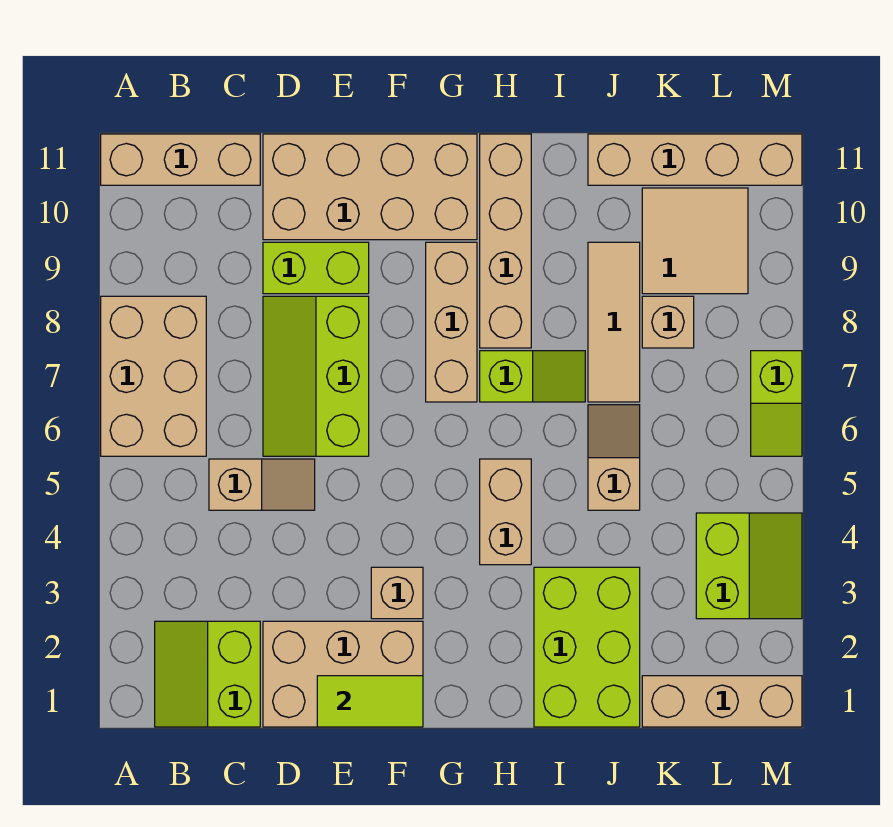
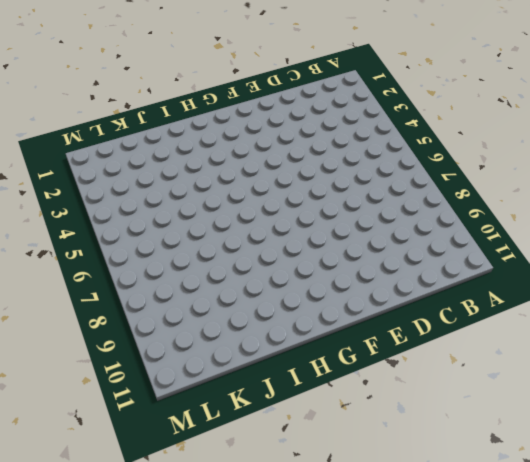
none -> tan brick A6:B8 level 1
none -> tan brick A11:C11 level 1
none -> lime slope B1:C2 level 1 top C

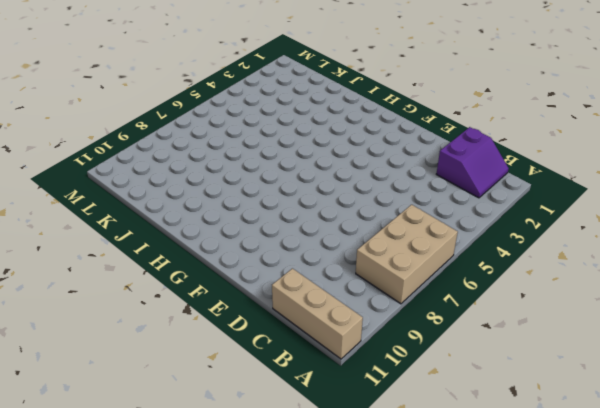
purple slope B1:C2 level 1 top C -> lime slope B1:C2 level 1 top C
none -> tan slope C5:D5 level 1 top C
none -> tan brick D1:F2 level 1
none -> lime slope D6:E8 level 1 top E

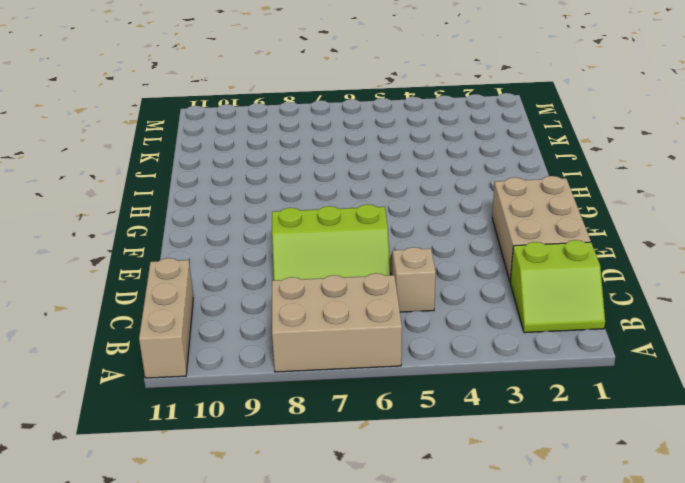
none -> lime brick D9:E9 level 1
none -> tan brick D10:G11 level 1
none -> tan brick F3 level 1

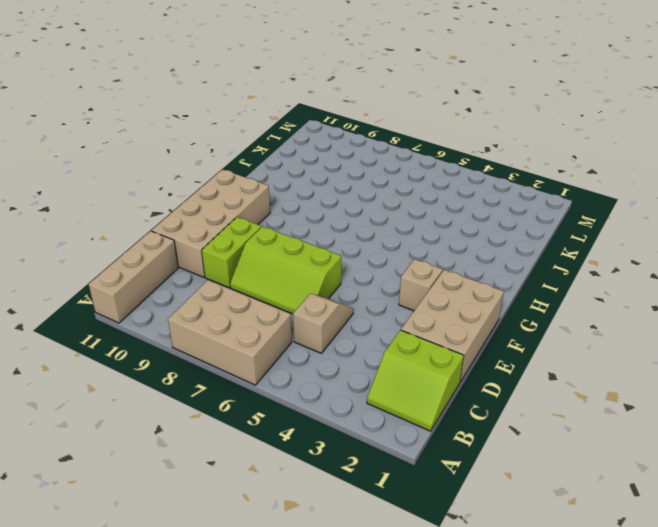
none -> tan brick G7:G9 level 1
none -> tan brick H4:H5 level 1
none -> lime slope H7:I7 level 1 top H

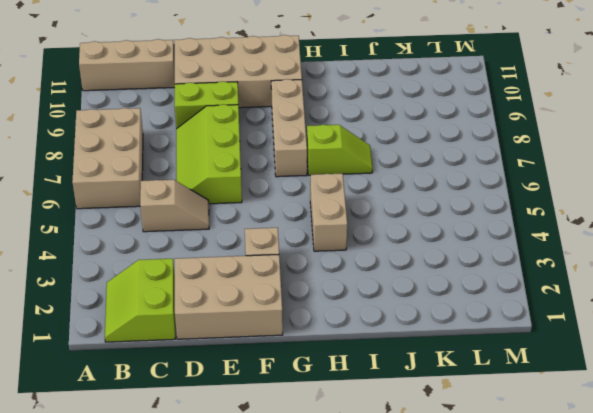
none -> tan brick H8:H11 level 1
none -> lime brick I1:J3 level 1
none -> tan slope J5:J6 level 1 top 5

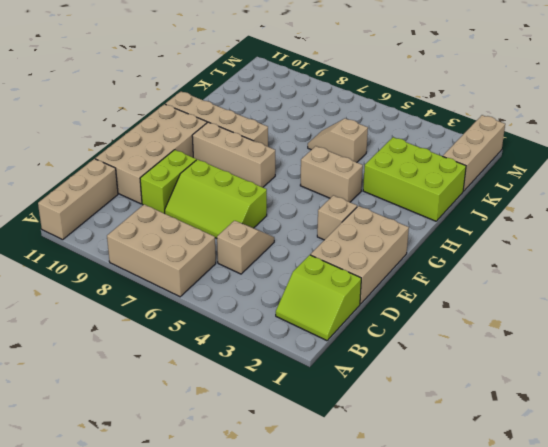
none -> lime slope H7:I7 level 1 top H
none -> tan tile J7:J9 level 1
none -> tan brick J11:M11 level 1

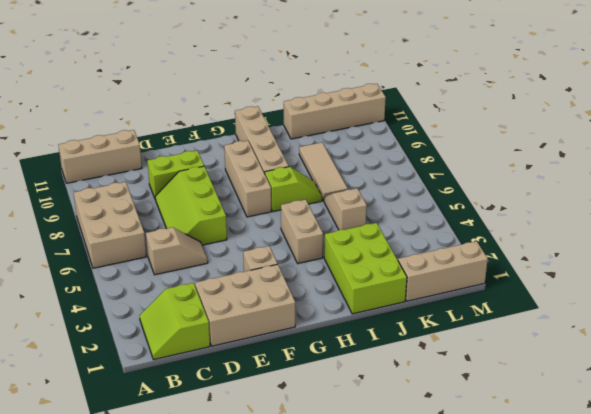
none -> tan brick D10:G11 level 1
none -> tan brick K8 level 1
none -> tan tile K9:L10 level 1

